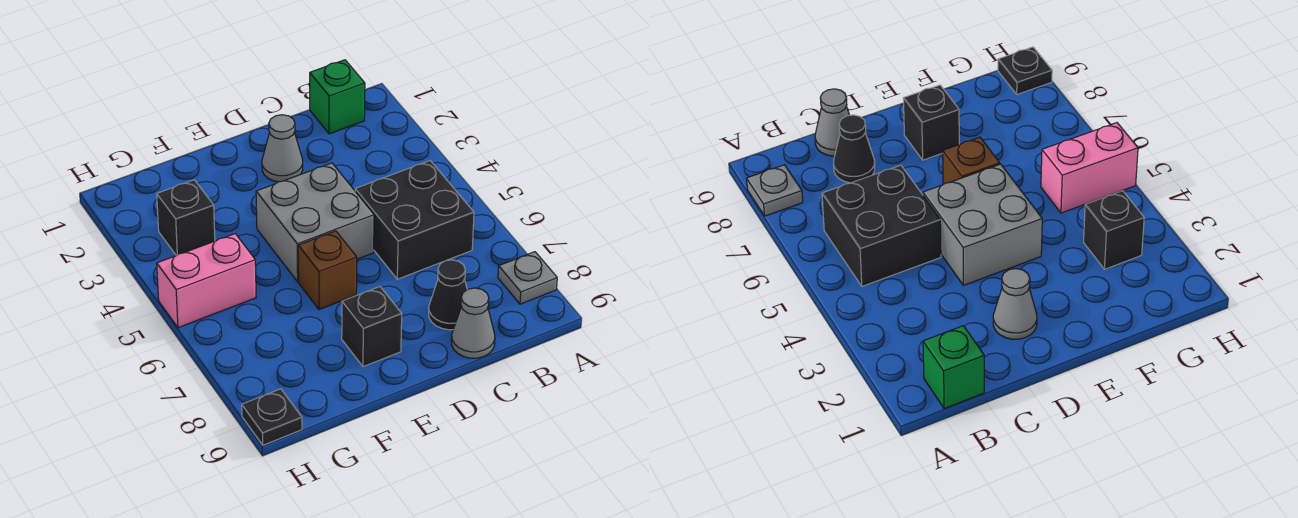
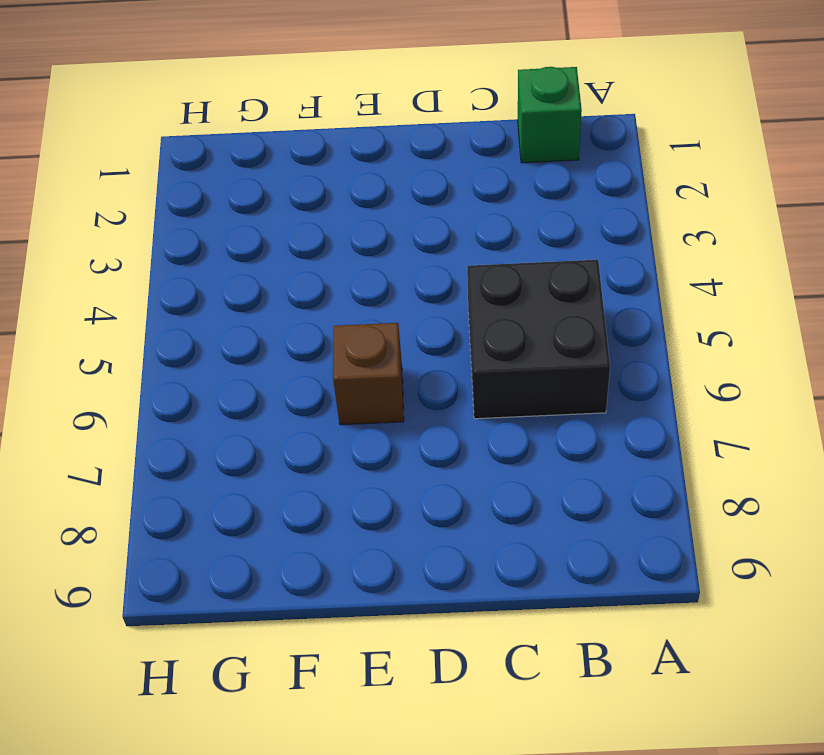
none -> grey plate A8 level 1
none -> black cone C8 level 1
none -> grey cone C9 level 1

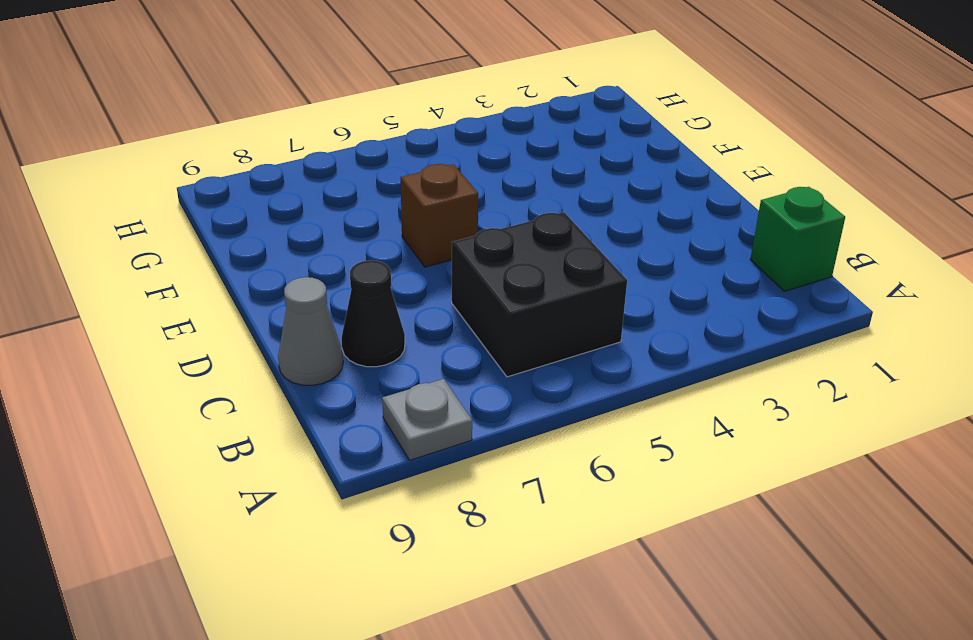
none -> grey cone D2 level 1
none -> grey brick D4:E5 level 1
none -> black brick E8 level 1

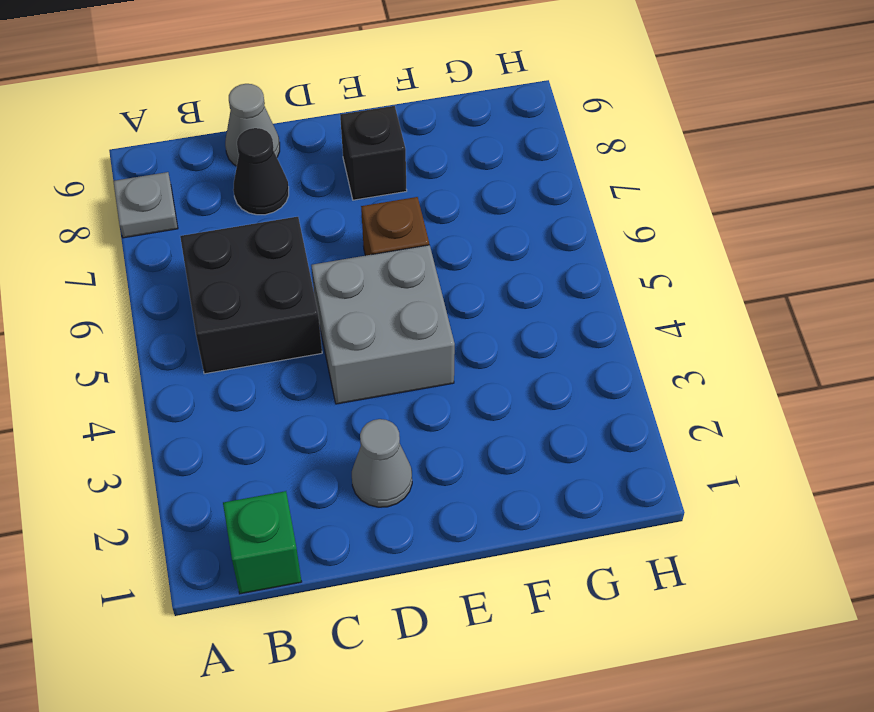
none -> black brick G3 level 1
none -> pink brick G5:H5 level 1
none -> black plate H9 level 1

